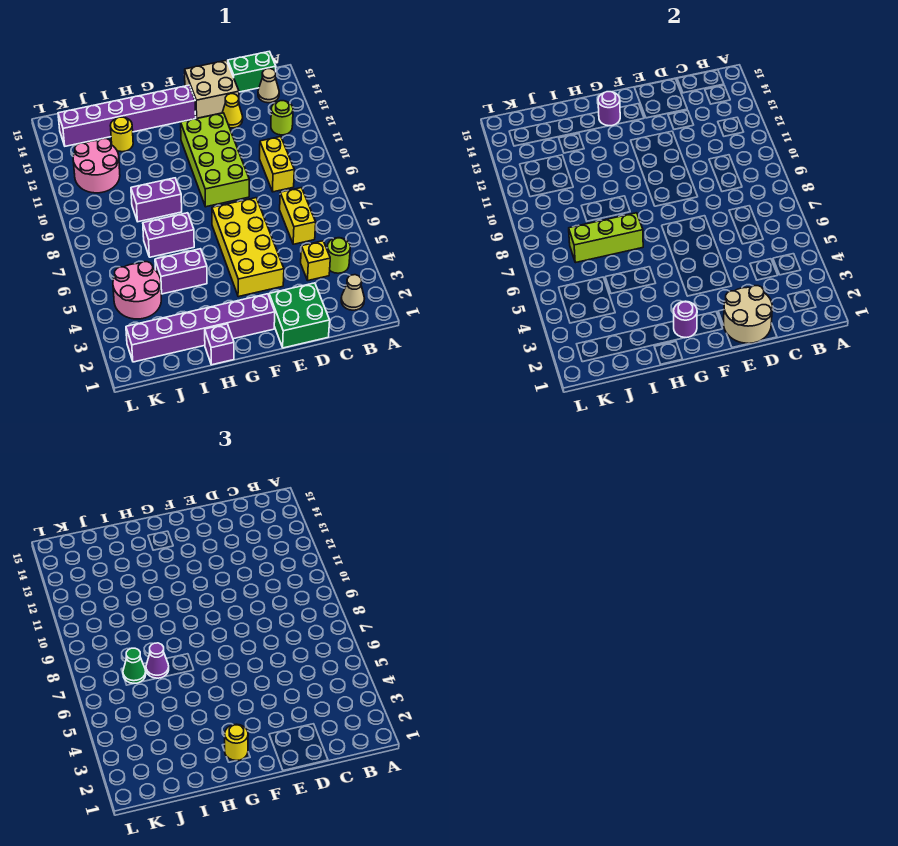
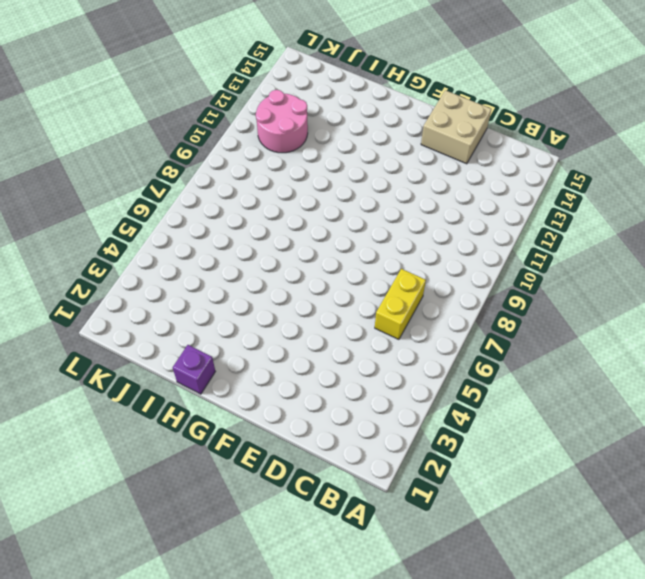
none -> tan cone B2 level 1
none -> lime round brick B4 level 1
none -> lime round brick B12 level 1

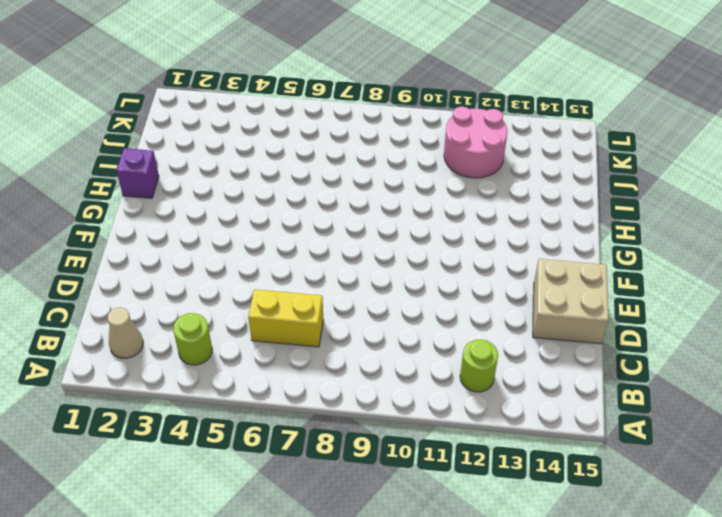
none -> tan cone B14 level 1
none -> green brick B15:C15 level 1
none -> yellow brick C4 level 1

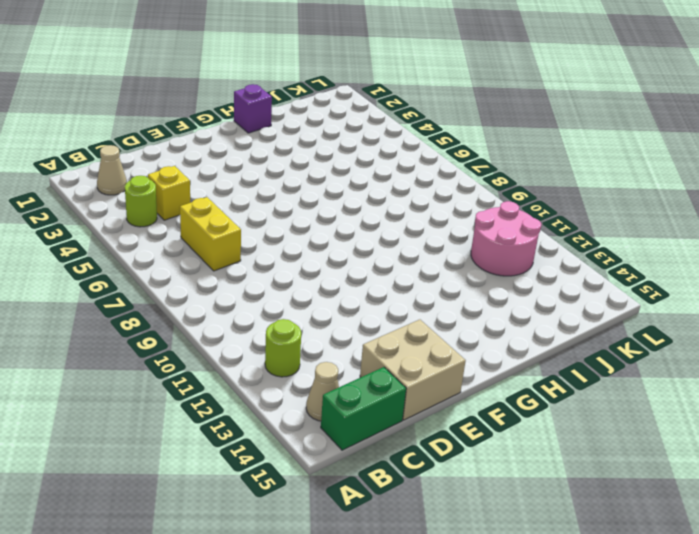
none -> yellow brick C9:C10 level 1
none -> green brick D1:E2 level 1
none -> yellow cone D13 level 1

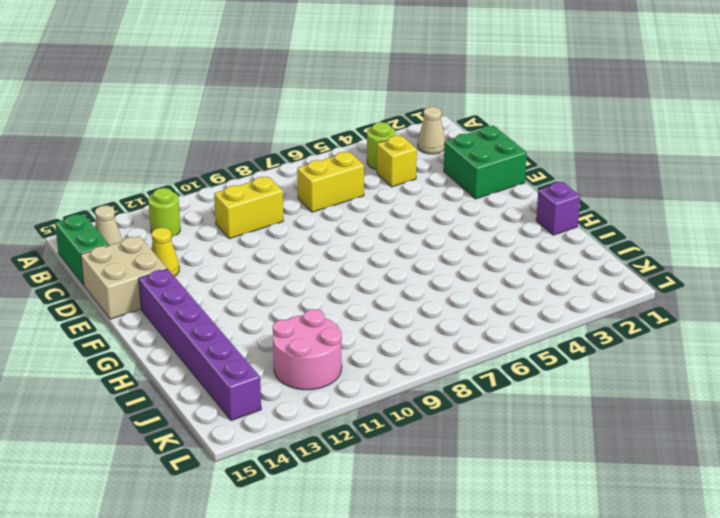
none -> yellow brick E4:F7 level 1
none -> lime brick E9:F12 level 1
none -> purple brick F2:K2 level 1

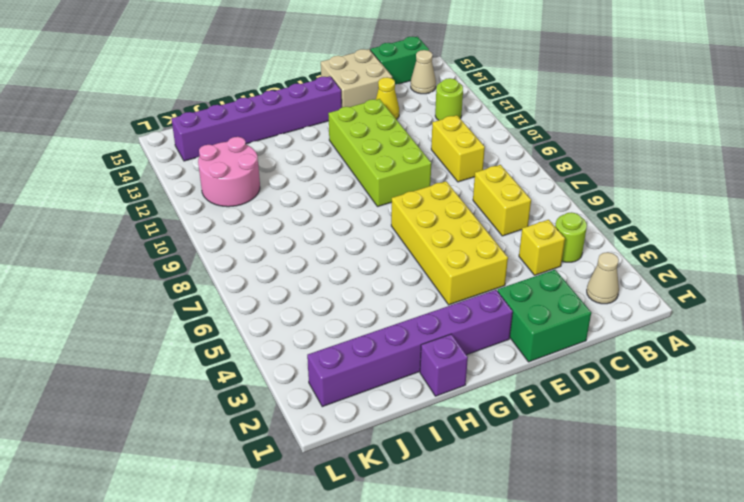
none -> purple brick H5:I5 level 1
none -> purple brick H7:I7 level 1
none -> purple brick H9:I9 level 1

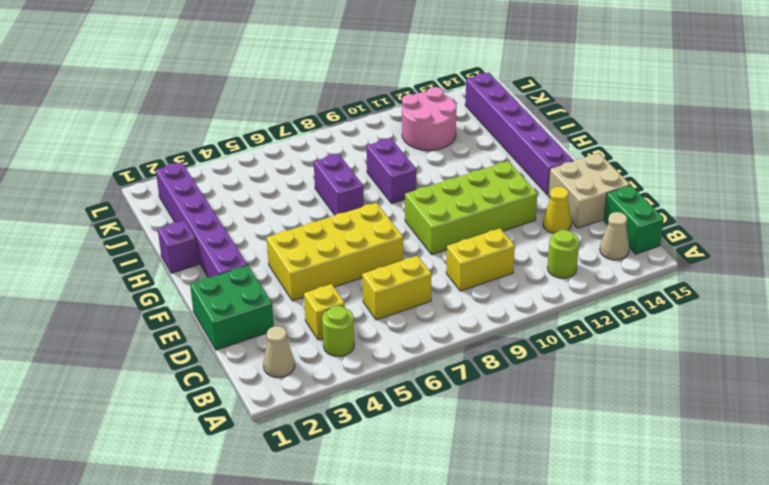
none -> purple brick H5:I5 level 1
none -> yellow round brick I13 level 1
none -> pink round brick J4:K5 level 1

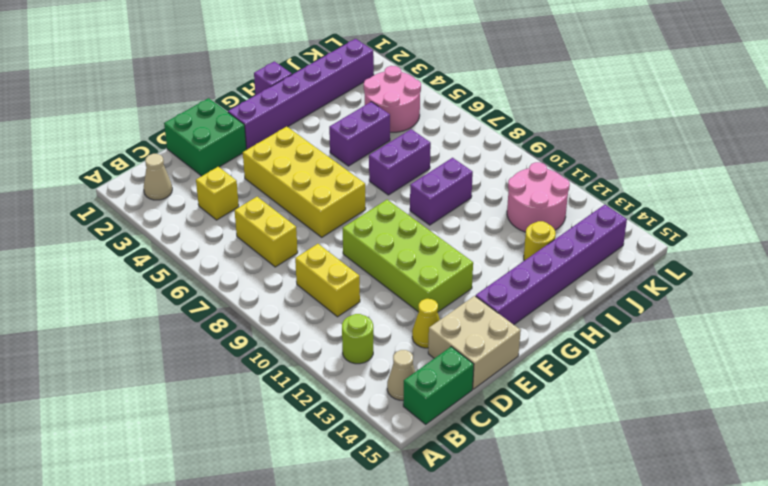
none -> lime round brick B4 level 1
none -> tan round brick D1:E2 level 2
none -> purple round brick G2 level 2

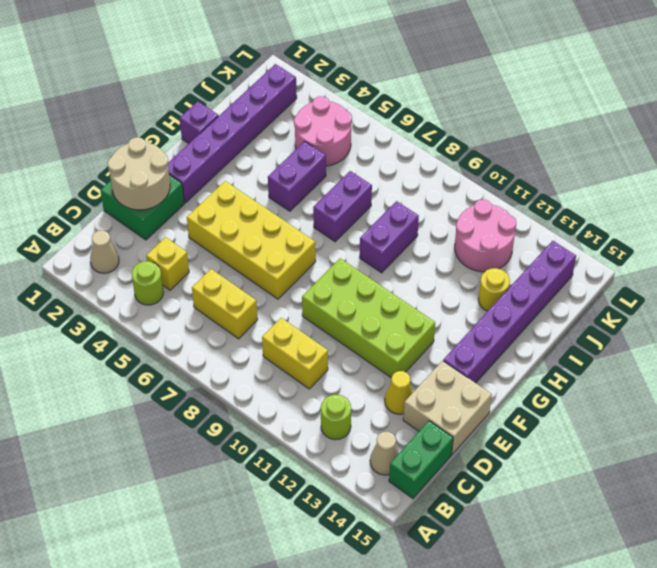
none -> purple round brick G2 level 2
none -> purple round brick G14 level 2
none -> lime brick H7:J7 level 2

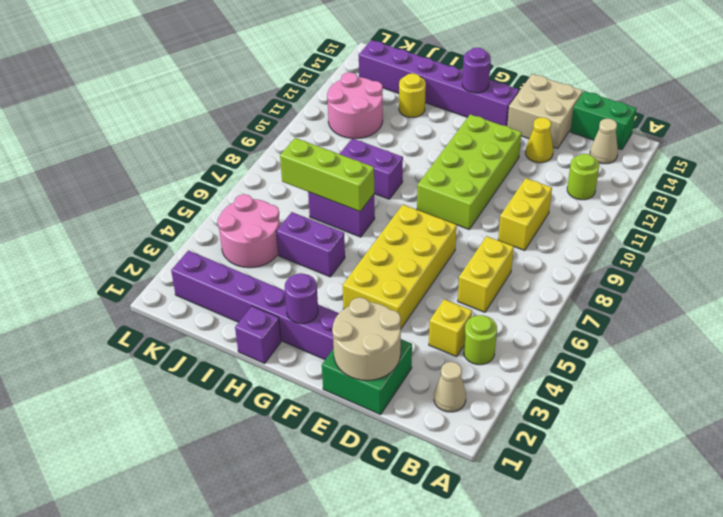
none -> yellow round brick G2 level 3
none -> purple cone I7 level 3
none -> green cone J7 level 3

